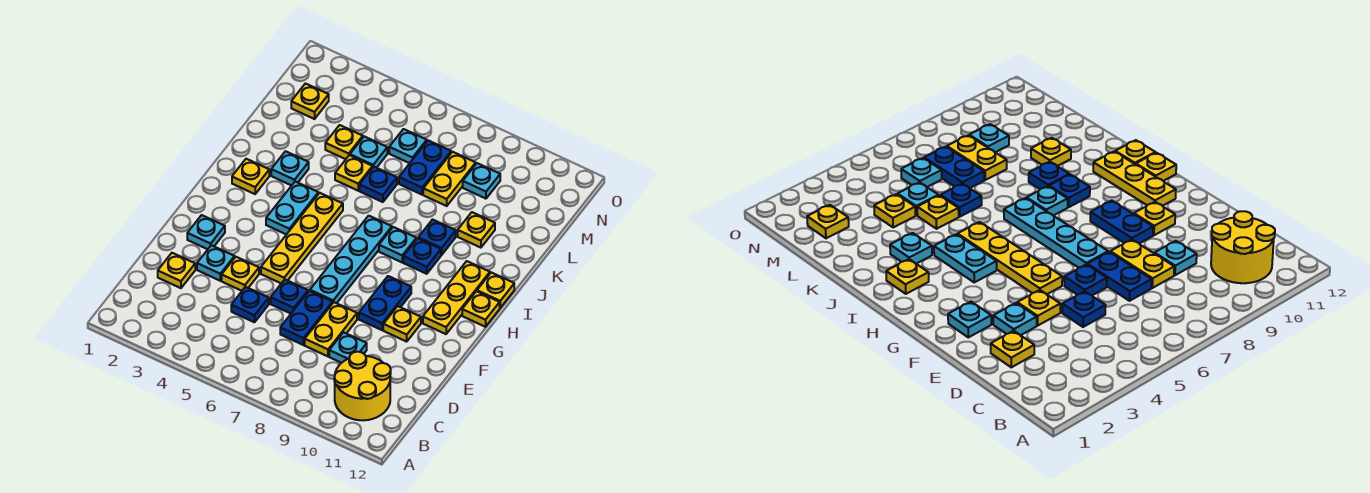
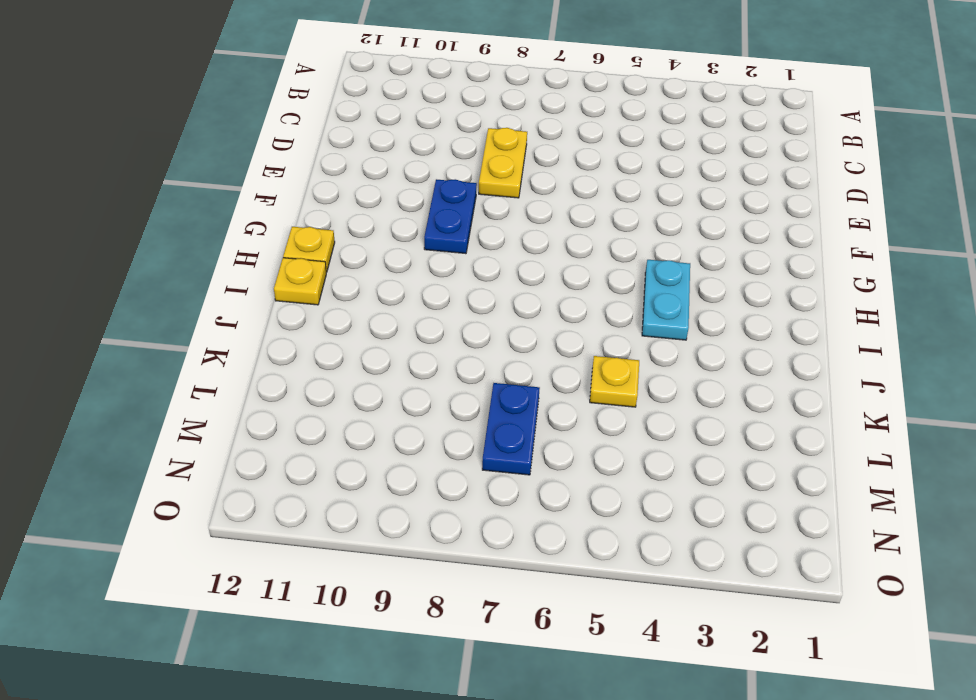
none -> yellow round brick B10:C11 level 1
none -> yellow plate D2 level 1
none -> blue plate D5 level 1
none -> blue plate D7:E7 level 1

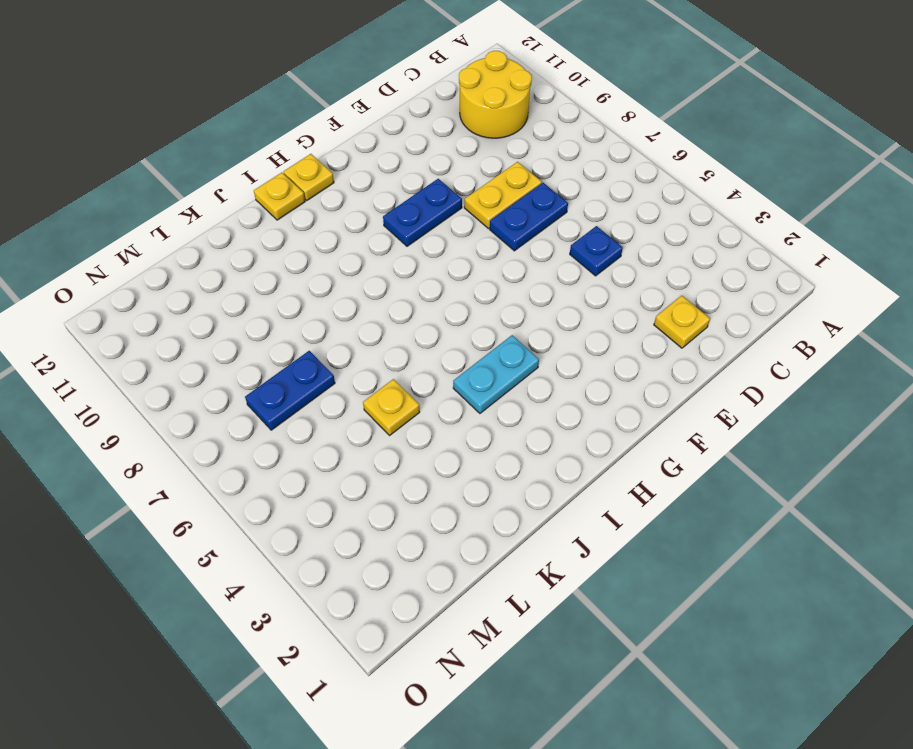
none -> cyan plate D9 level 1
none -> cyan plate E3 level 1
none -> yellow plate E4 level 1
none -> blue plate E6 level 1

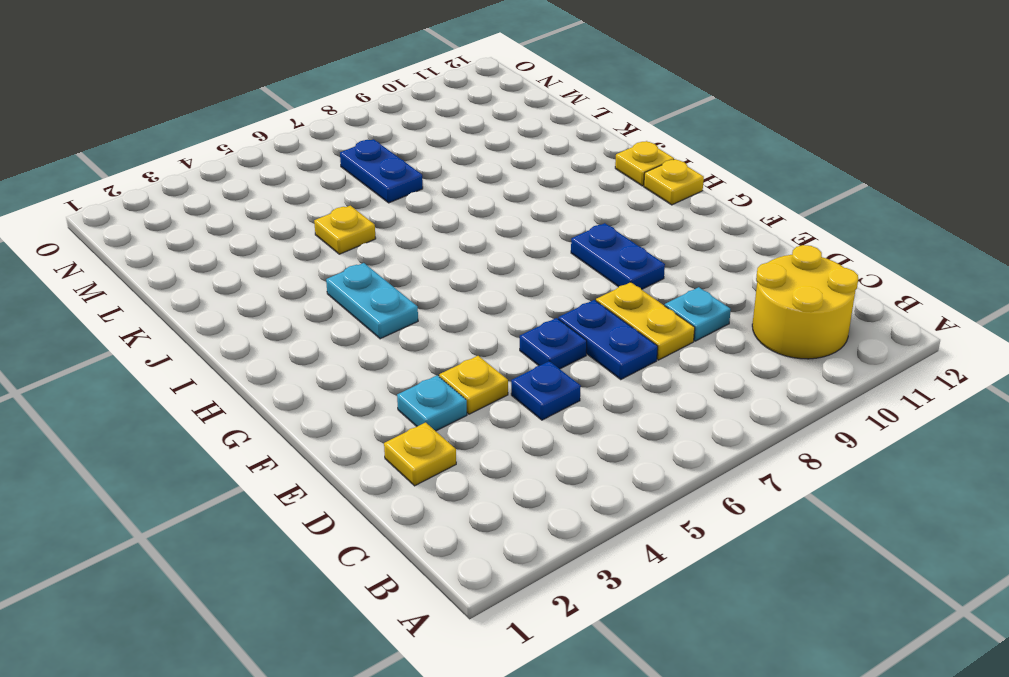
none -> cyan plate F2 level 1
none -> yellow plate F5:I5 level 1
none -> cyan plate F7:I7 level 1
none -> yellow plate F10 level 1

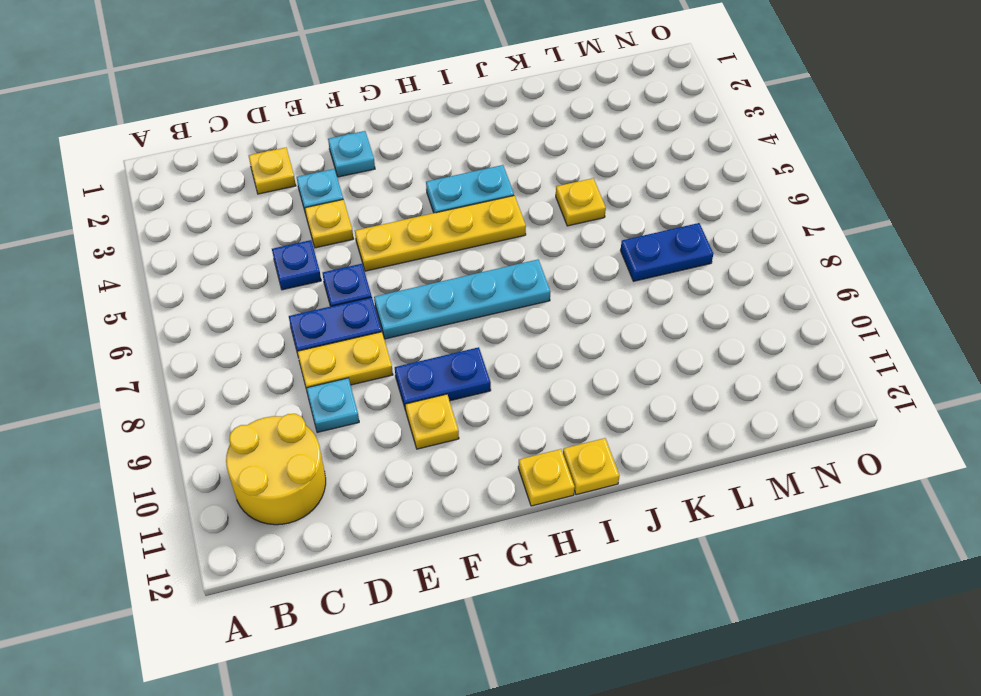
none -> yellow plate G11:I11 level 1
none -> yellow plate I2 level 1
none -> cyan plate I8 level 1
none -> blue plate I9 level 1

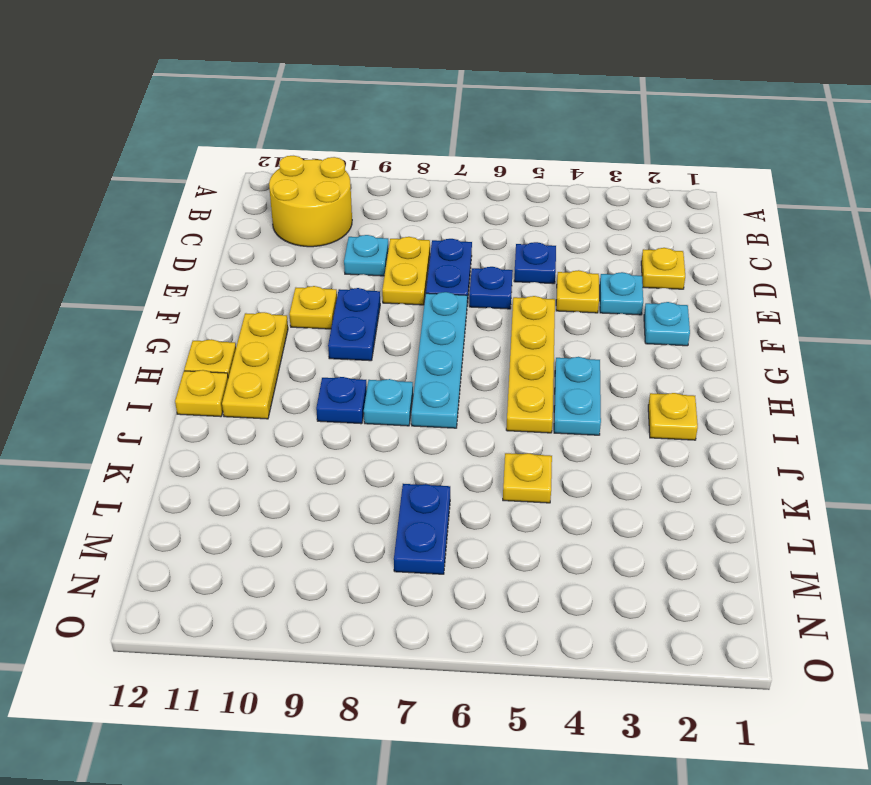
none -> cyan plate J3 level 1
none -> blue plate J9 level 1
none -> blue plate K6 level 1
none -> yellow plate K10 level 1

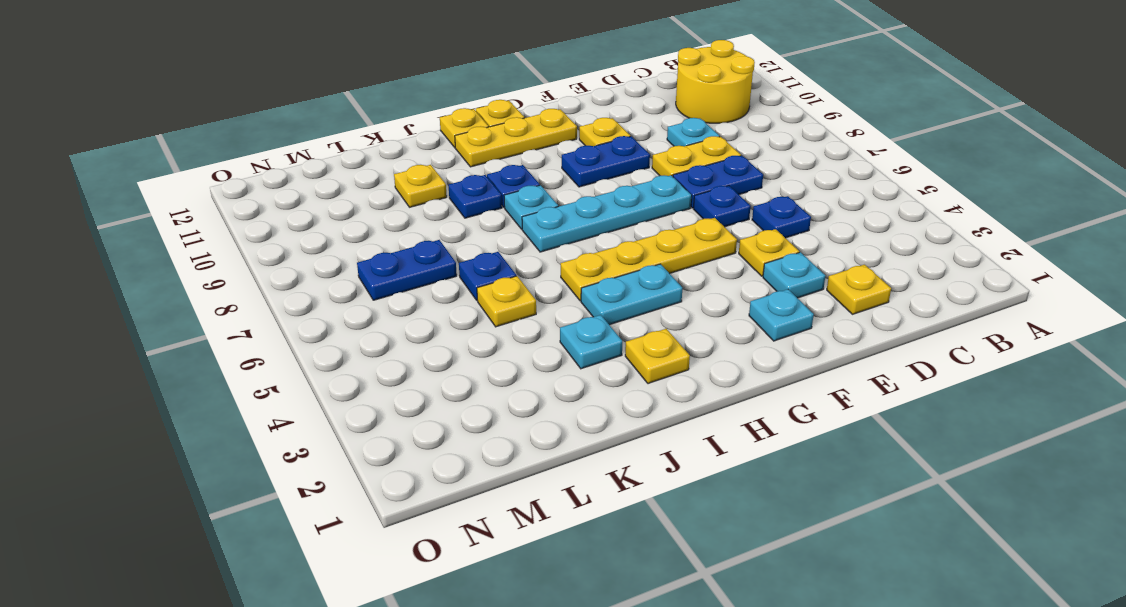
none -> yellow plate L4 level 1
none -> cyan plate L5 level 1
none -> yellow plate L8:M8 level 1
none -> yellow plate M2 level 1

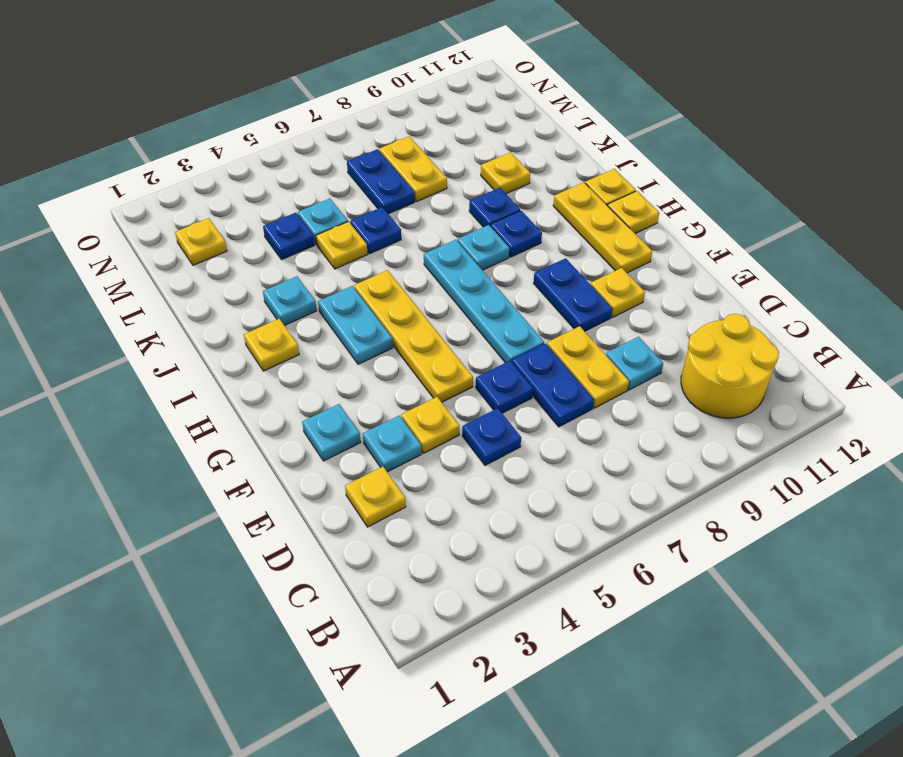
blue plate L4 level 1 -> yellow plate L4 level 1
none -> cyan plate M6 level 1
none -> cyan plate M9 level 1

